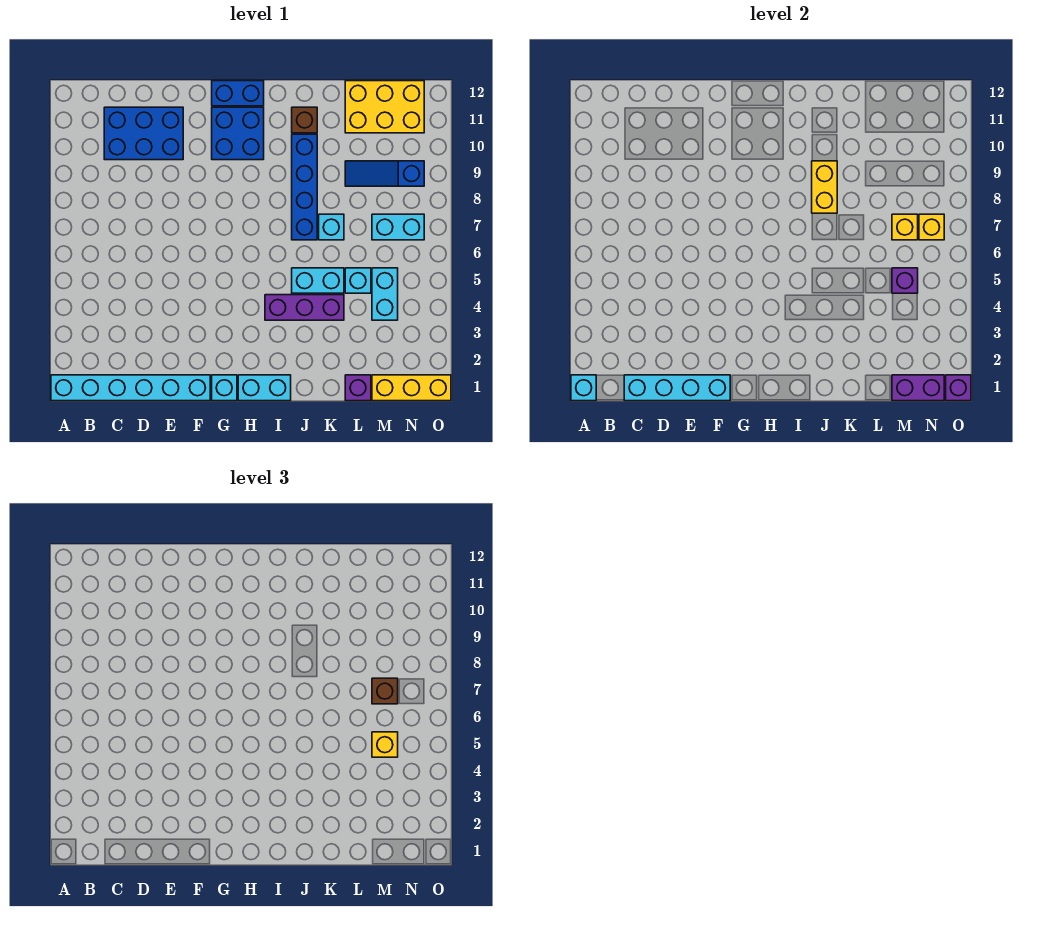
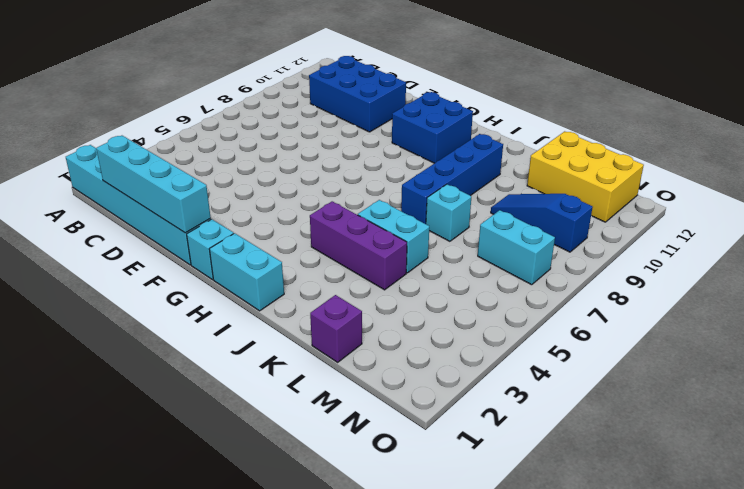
none -> blue brick G12:H12 level 1
none -> brown brick J11 level 1
none -> cyan brick L5 level 1

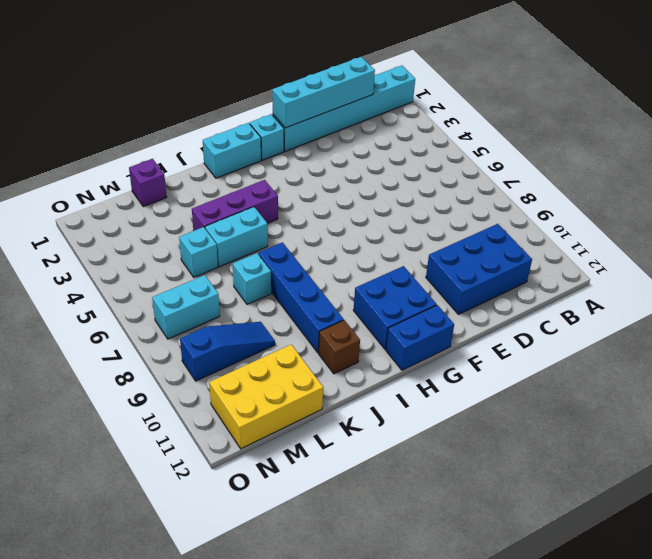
none -> yellow brick M1:O1 level 1
none -> cyan brick M4:M5 level 1
none -> cyan brick A1 level 2

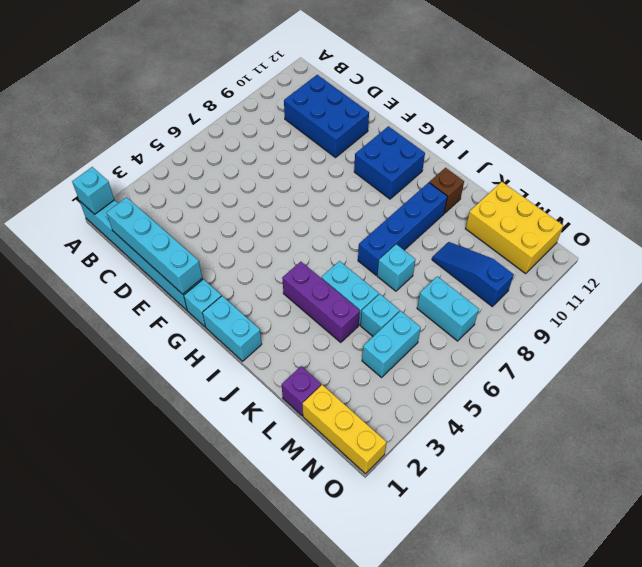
none -> blue brick G12:H12 level 1
none -> yellow brick J8:J9 level 2
none -> purple brick M1:N1 level 2

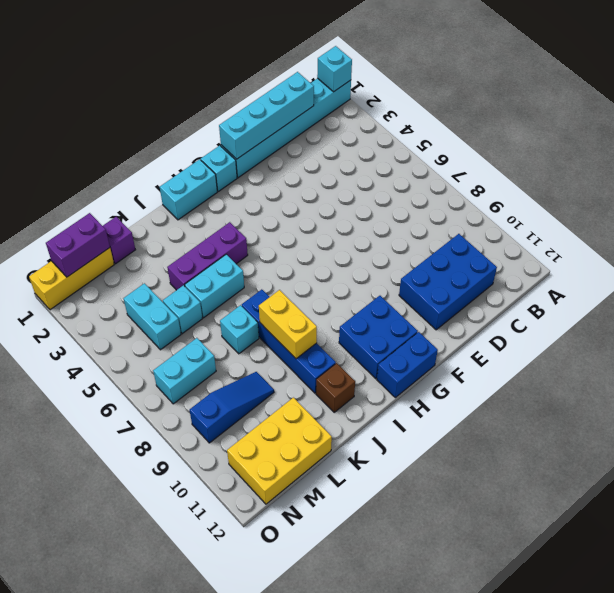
none -> purple brick M5 level 2
none -> yellow brick M7 level 2
none -> yellow brick N7 level 2

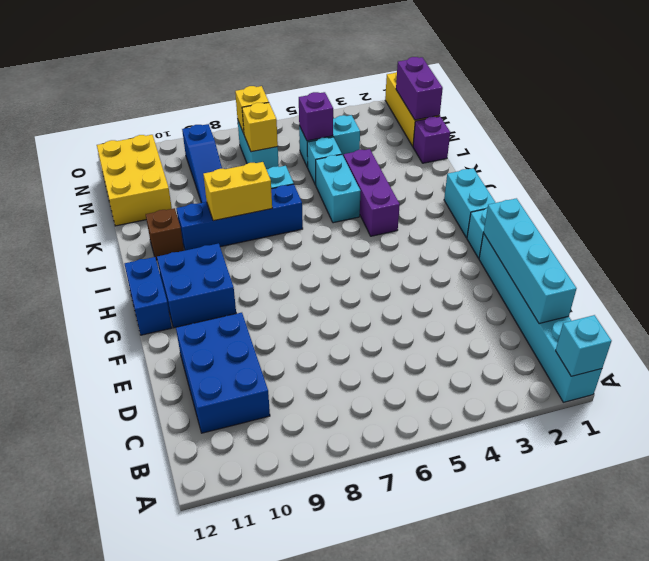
none -> purple brick O1 level 2
none -> yellow brick M5 level 3
none -> brown brick M7 level 3

